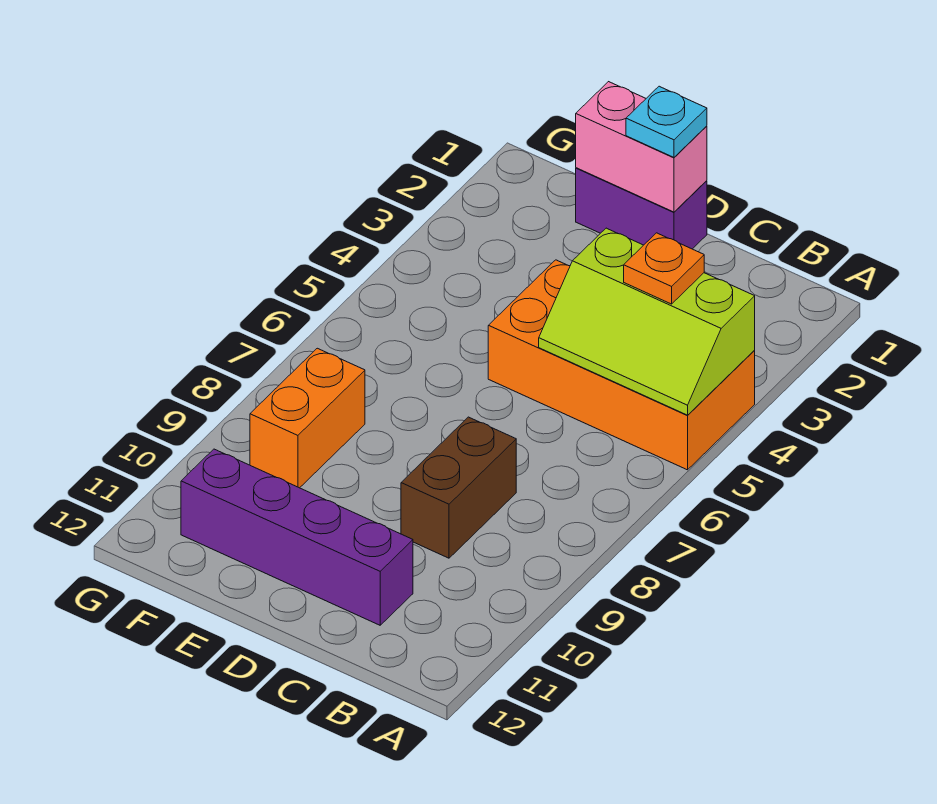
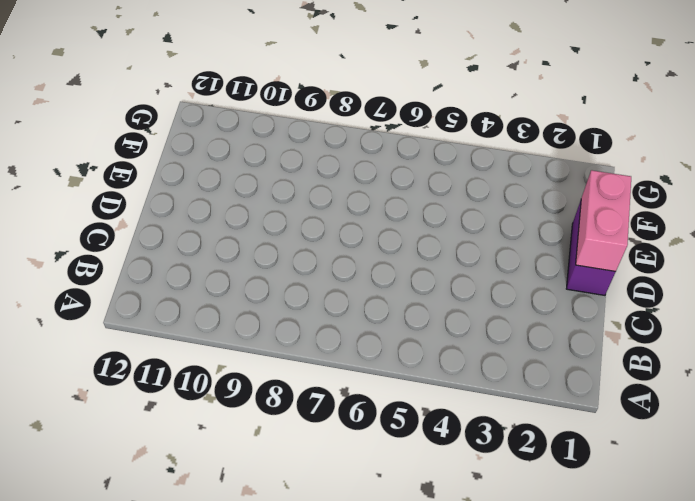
none -> orange brick A4:D5 level 1
none -> brown brick C8:C9 level 1

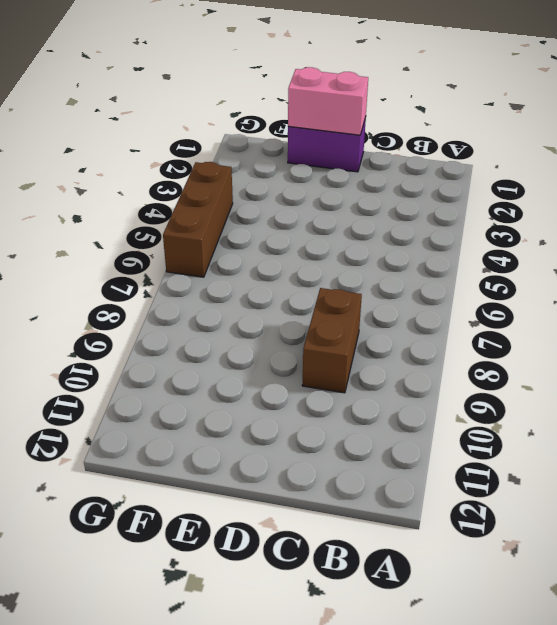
brown brick G4:G6 level 1 -> none
none -> orange brick A4:D5 level 1
none -> purple brick C11:F11 level 1

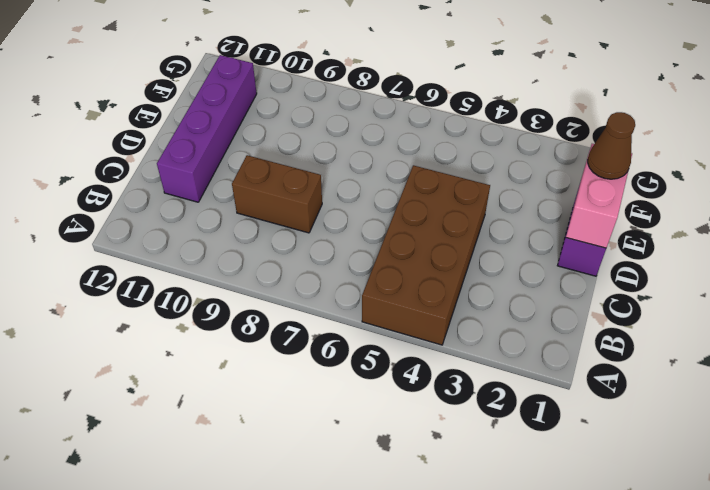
brown brick A4:D5 level 1 -> orange brick A4:D5 level 1
brown cone E1 level 3 -> none
none -> orange brick F8:F9 level 1
none -> lime slope A4:C5 level 2 top 4

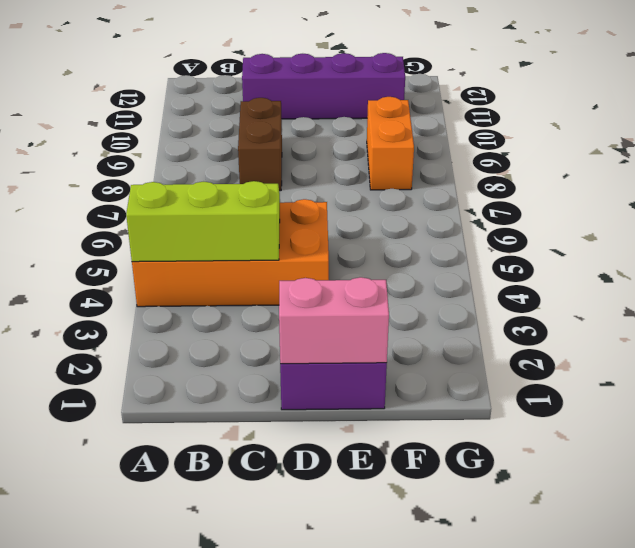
none -> orange plate B4 level 3
none -> cyan plate D1 level 3

